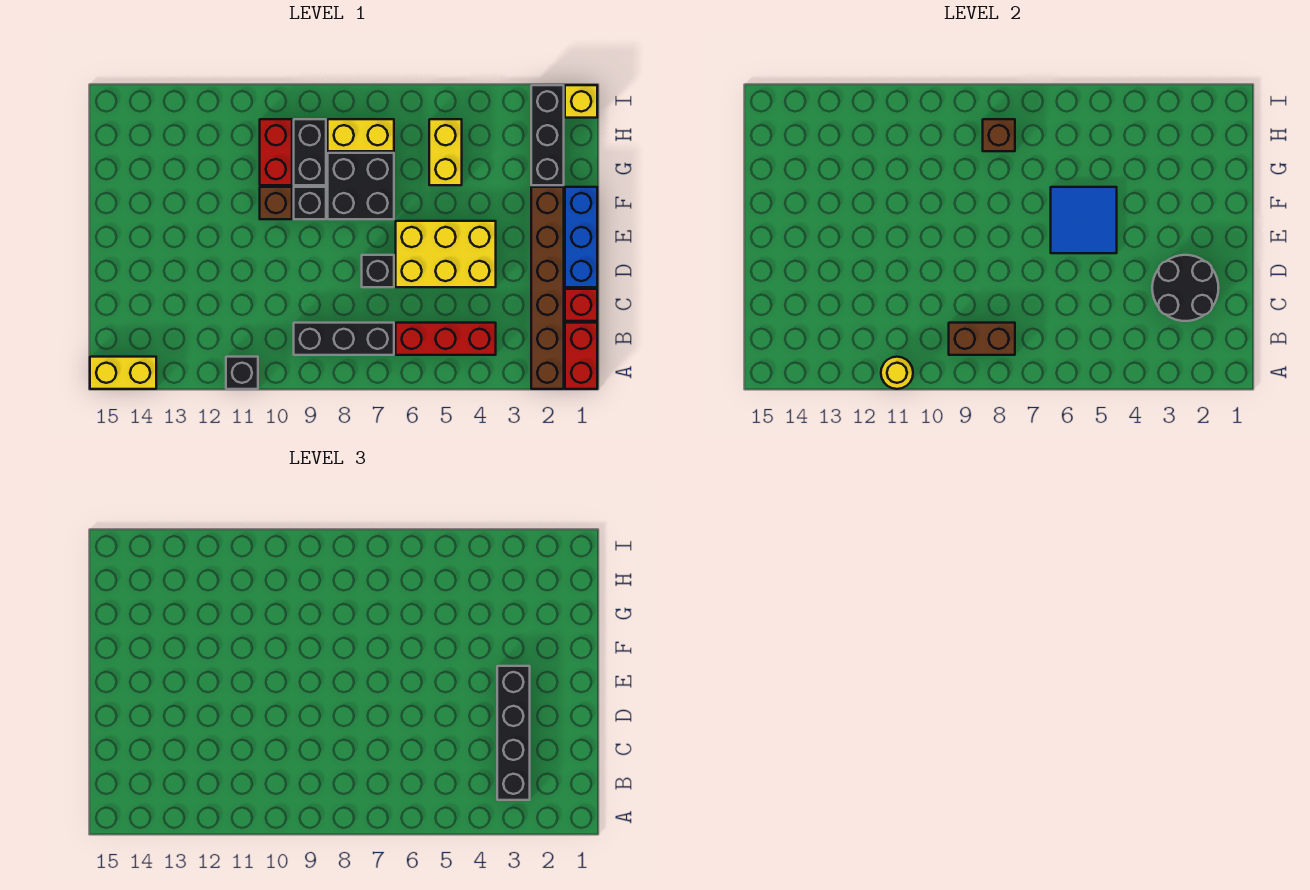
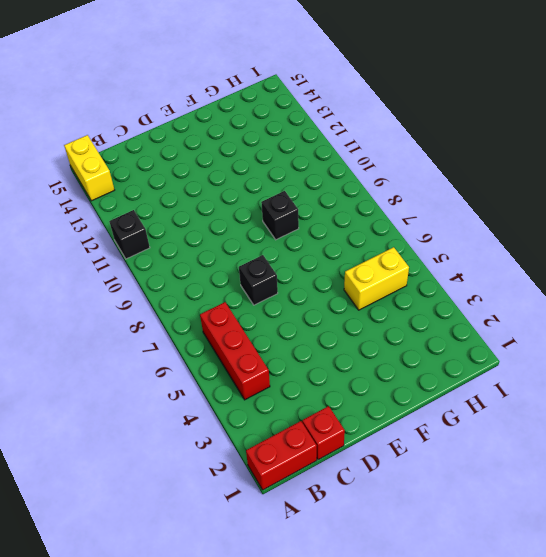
none -> brown brick A2:F2 level 1
none -> black brick B7:B9 level 1
none -> blue brick D1:F1 level 1

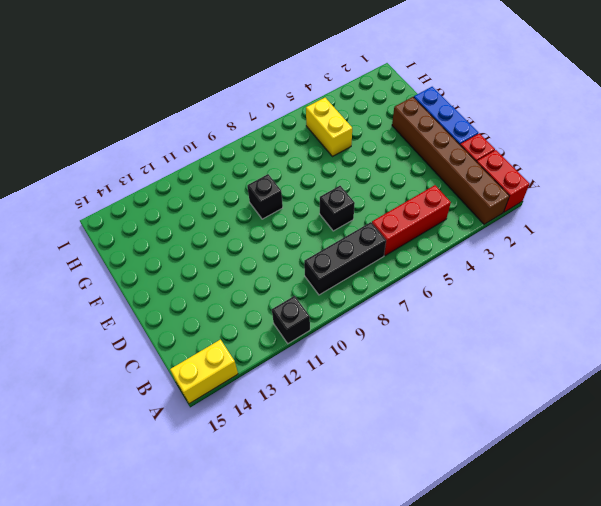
none -> yellow brick D4:E6 level 1
none -> black brick F7:G8 level 1
none -> brown brick F10 level 1

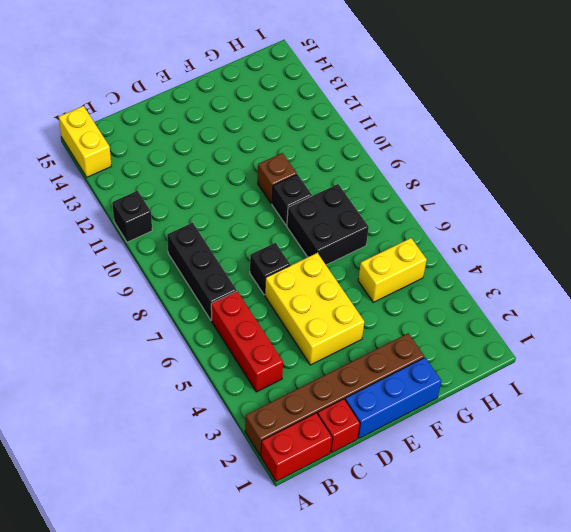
none -> black brick G2:I2 level 1
none -> black brick G9:H9 level 1
none -> red brick G10:H10 level 1

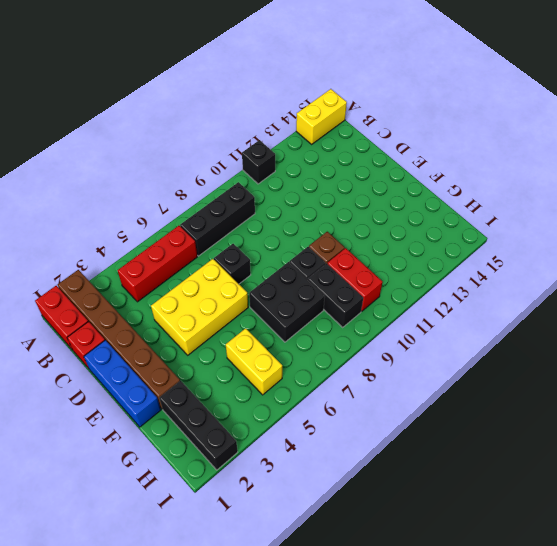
none -> yellow brick H7:H8 level 1
none -> yellow brick I1 level 1
none -> yellow round brick A11 level 2

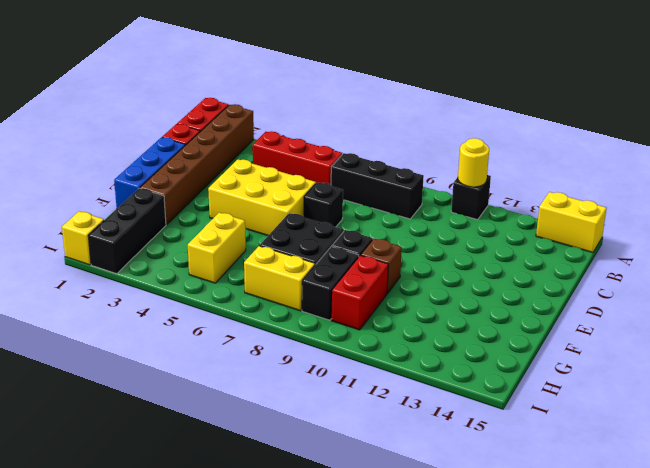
none -> brown brick B8:B9 level 2
none -> black round brick C2:D3 level 2
none -> blue tile E5:F6 level 2

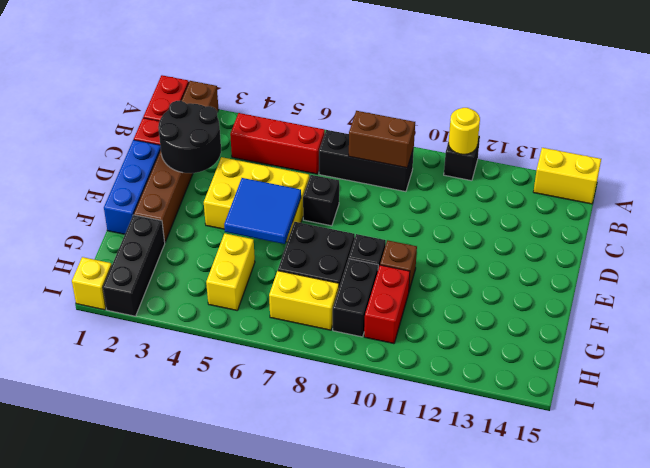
none -> brown brick H8 level 2
none -> black brick B3:E3 level 3

